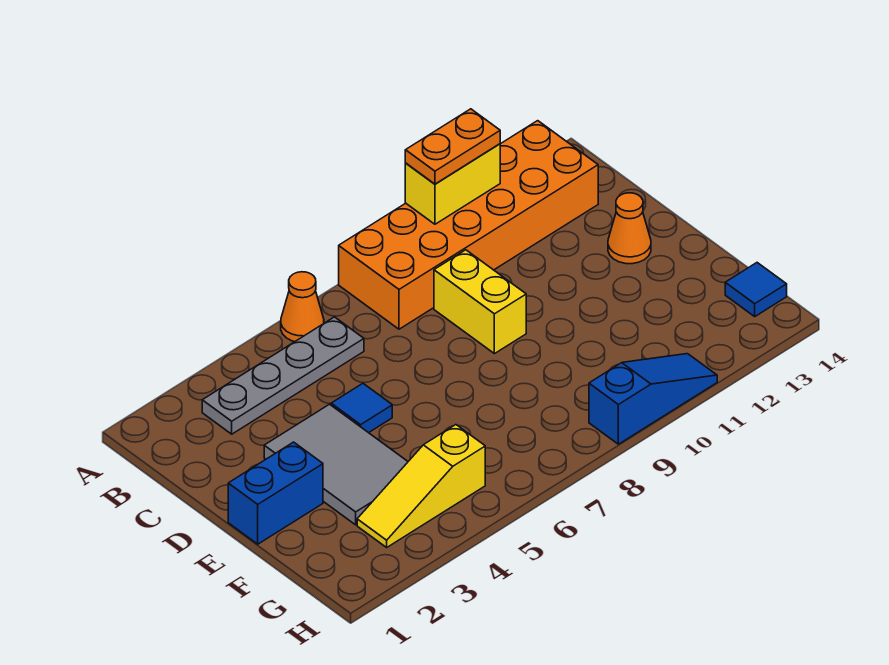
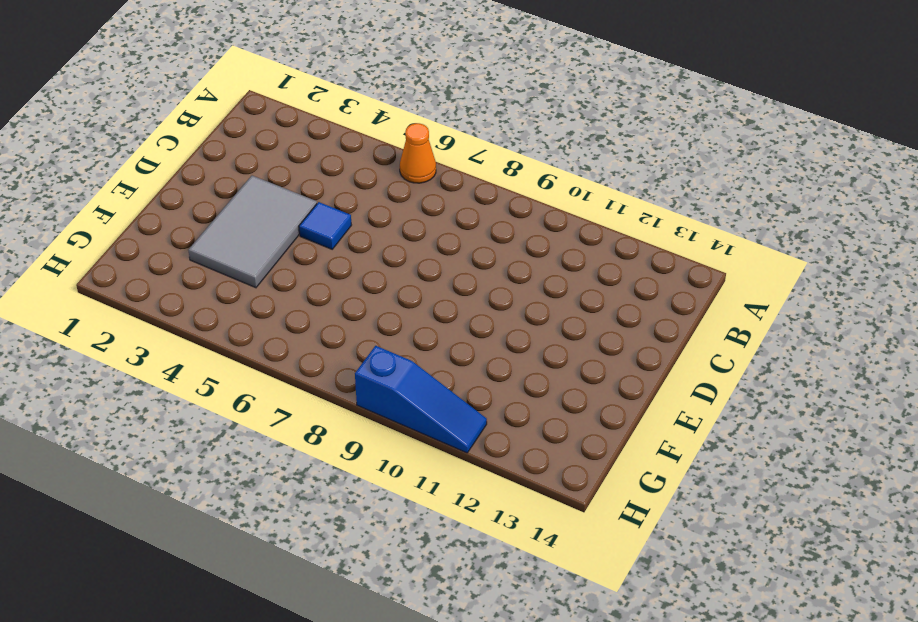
none -> orange brick A8:B13 level 1
none -> grey plate B3:B6 level 1
none -> yellow brick C9:D9 level 1

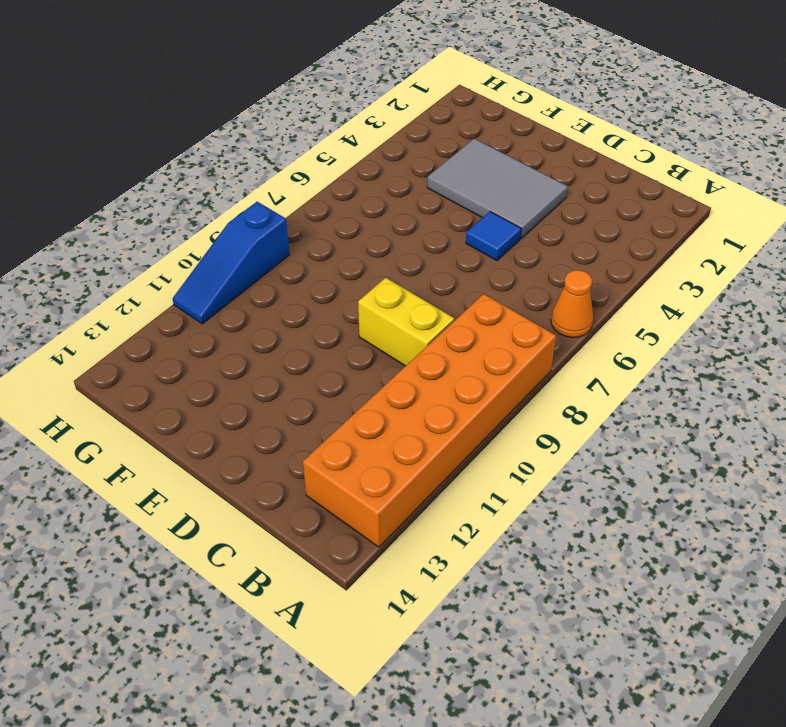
none -> grey plate B3:B6 level 1
none -> orange cone D13 level 1
none -> blue brick E1:E2 level 1

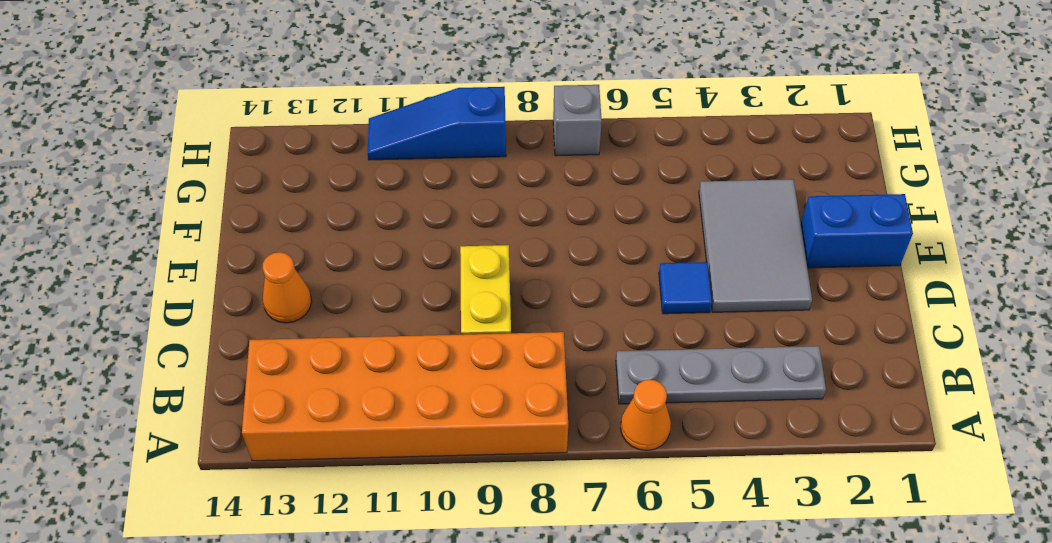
grey brick H7 level 1 -> none
none -> yellow slope G3:G5 level 1 top 5
none -> blue tile G14 level 1
none -> yellow brick A10:A11 level 2

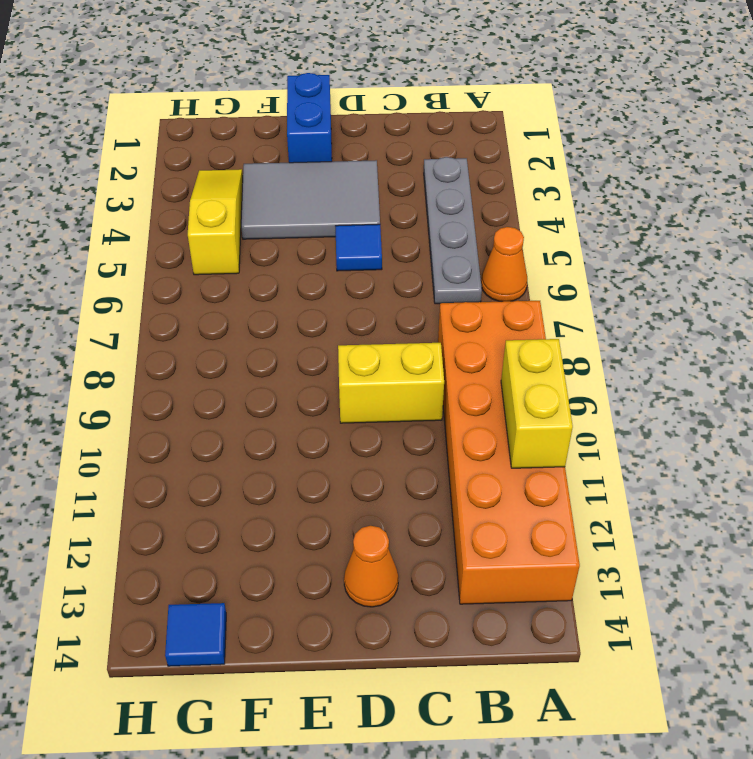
none -> blue slope H9:H11 level 1 top 9
none -> orange plate A10:A11 level 3

